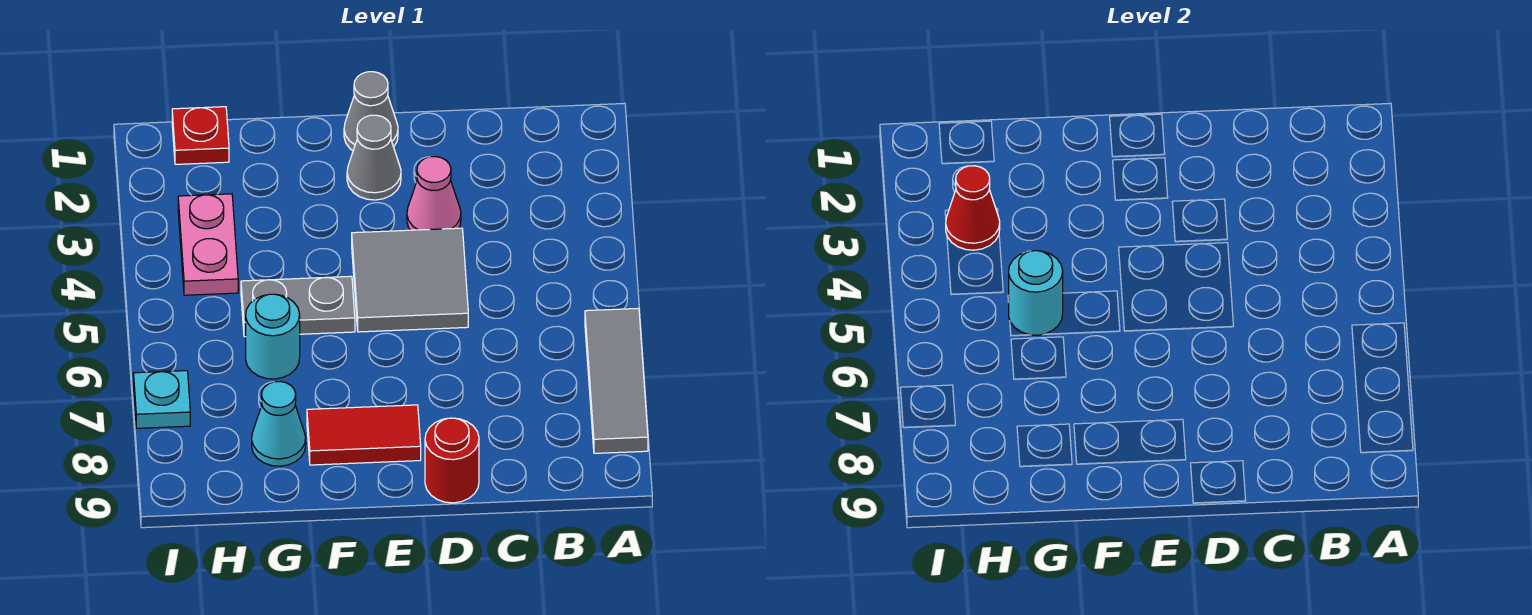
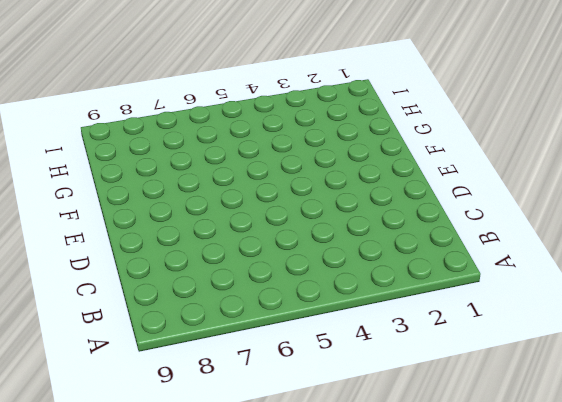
none -> grey tile A6:A8 level 1
none -> pink cone D3 level 1
none -> grey tile D4:E5 level 1

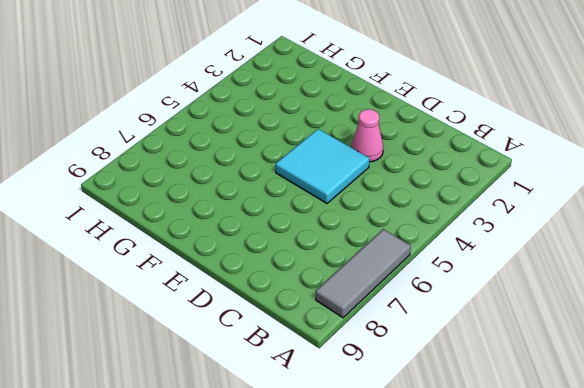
cyan tile D4:E5 level 1 -> grey tile D4:E5 level 1
none -> red round brick D9 level 1
none -> grey cone E1 level 1
none -> grey cone E2 level 1

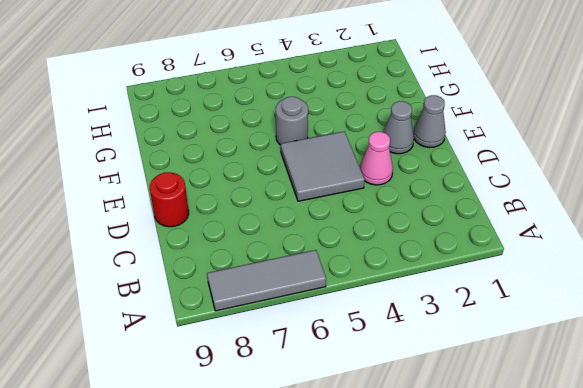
grey round brick F5 level 1 -> grey plate F5:G5 level 1
none -> red tile E8:F8 level 1
none -> cyan round brick G6 level 1
none -> cyan cone G8 level 1

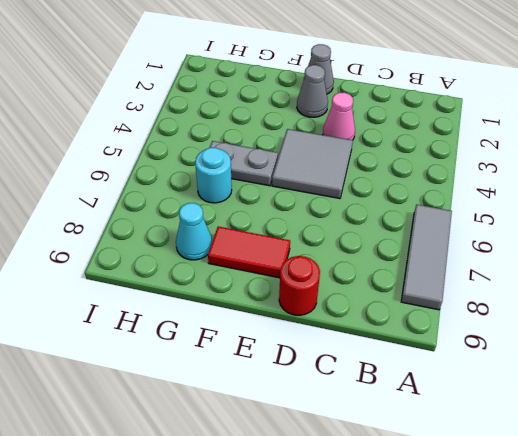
none -> red plate H1 level 1
none -> pink plate H3:H4 level 1
none -> cyan plate I7 level 1

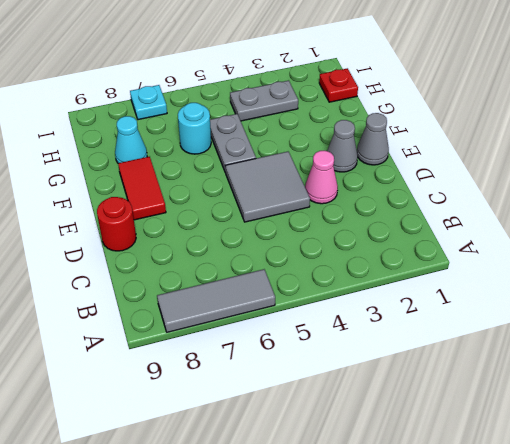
grey plate H3:H4 level 1 -> pink plate H3:H4 level 1
none -> cyan round brick G5 level 2
none -> red cone H3 level 2

